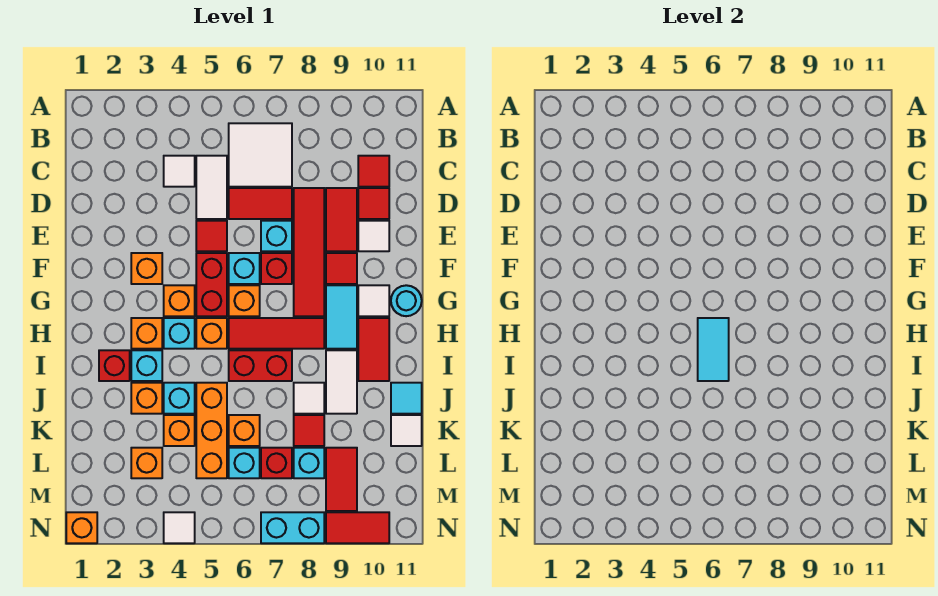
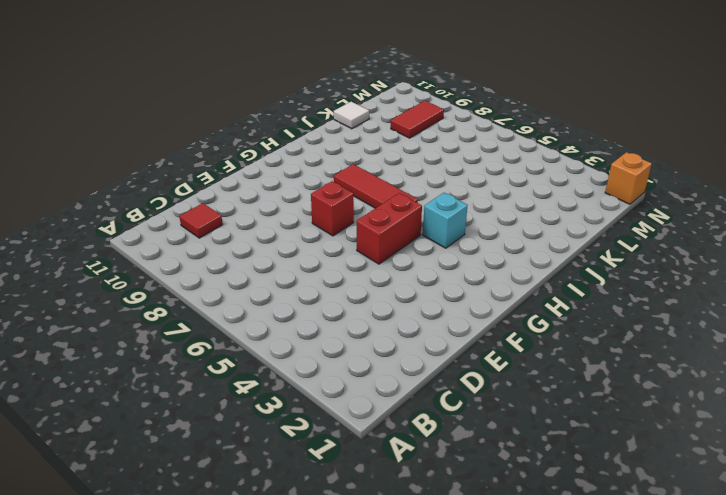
none -> white tile B6:C7 level 1
none -> white tile C4 level 1
none -> white tile C5:D5 level 1
none -> red tile D6:D7 level 1

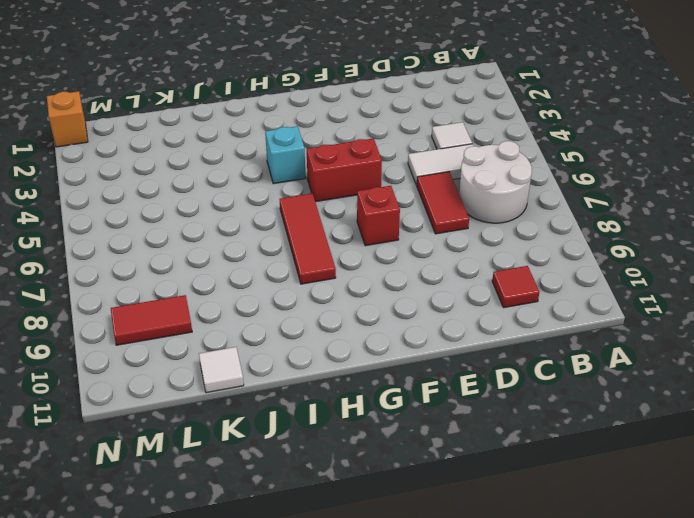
white round brick B6:C7 level 1 -> white tile B6:C7 level 1
none -> red tile D8:G8 level 1
none -> red tile D9:E9 level 1
none -> red tile D10 level 1
none -> red tile E5 level 1

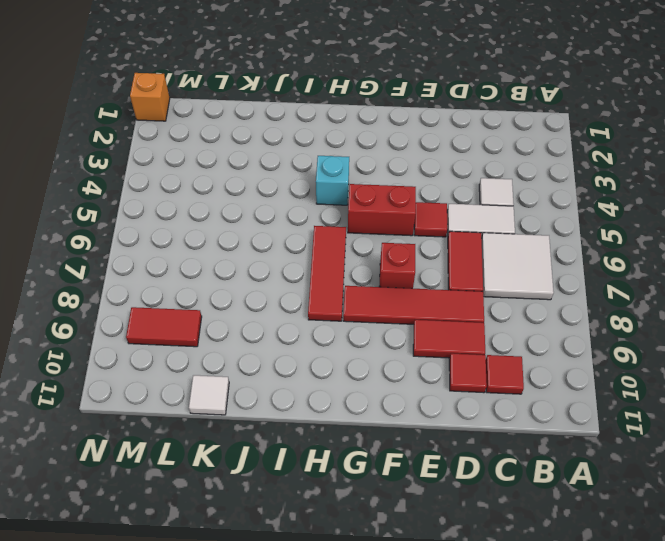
none -> cyan brick E7 level 1
none -> white tile E10 level 1
none -> orange brick F3 level 1
none -> cyan brick F6 level 1

